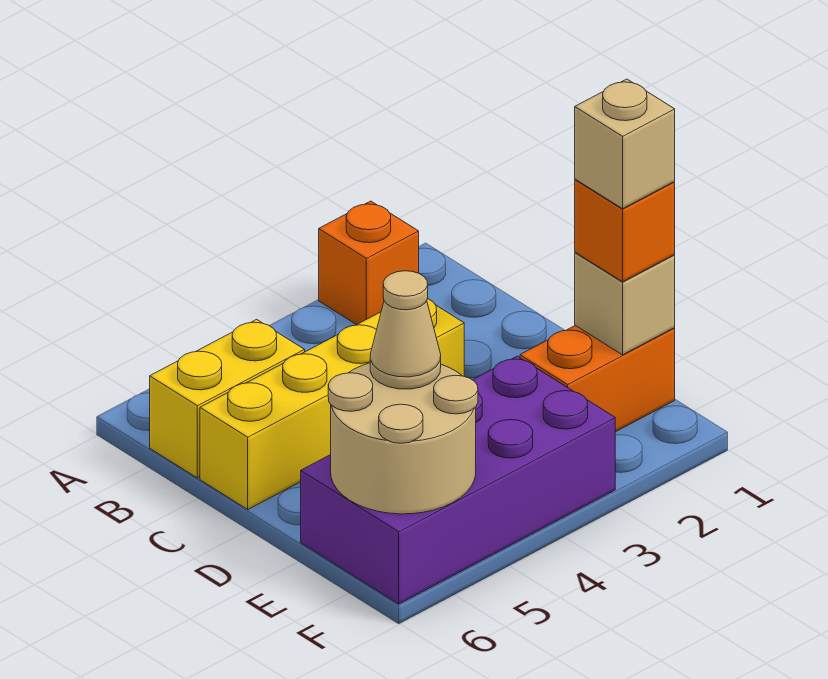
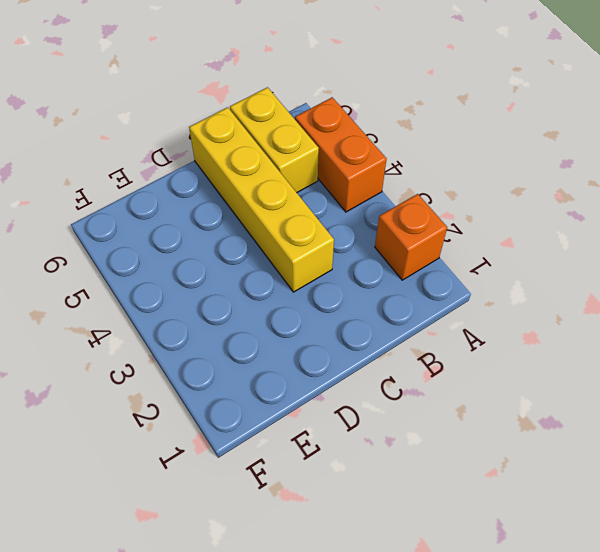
orange brick A4:A5 level 1 -> orange brick E1:E2 level 1
none -> purple brick E3:F6 level 1
none -> tan brick E1 level 2

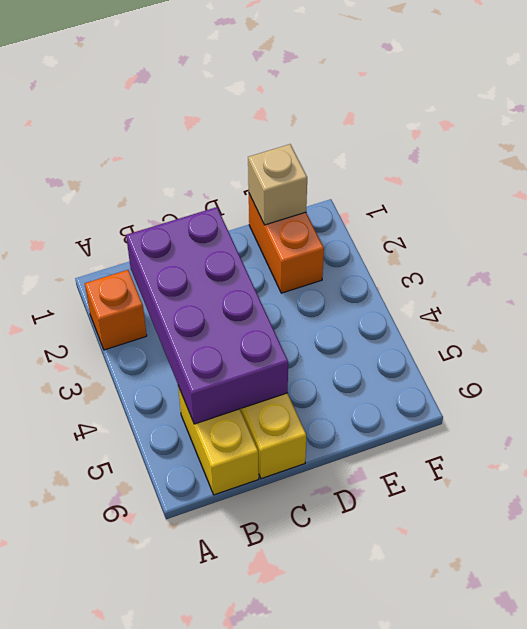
purple brick B2:C5 level 2 -> purple brick E3:F6 level 1
none -> tan round brick E5:F6 level 2
none -> orange brick E1 level 3

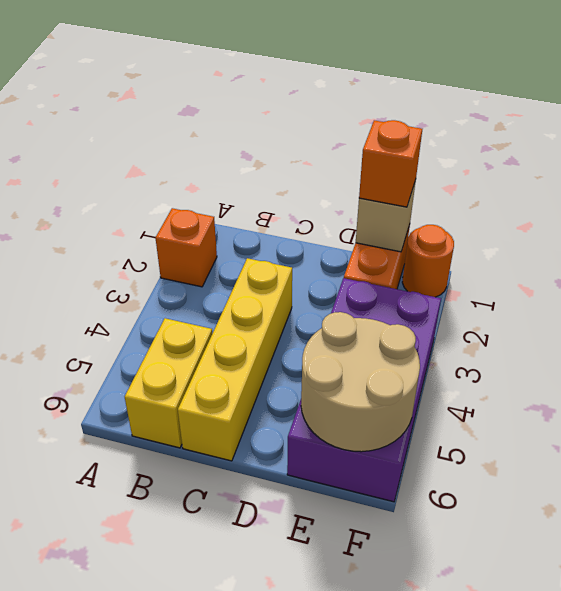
orange round brick F1 level 1 -> none
none -> tan cone E5 level 3
none -> tan brick E1 level 4

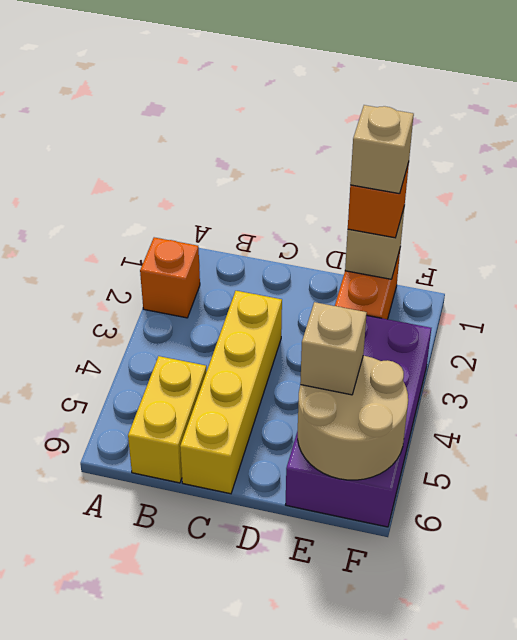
tan brick E5 level 3 -> tan cone E5 level 3

